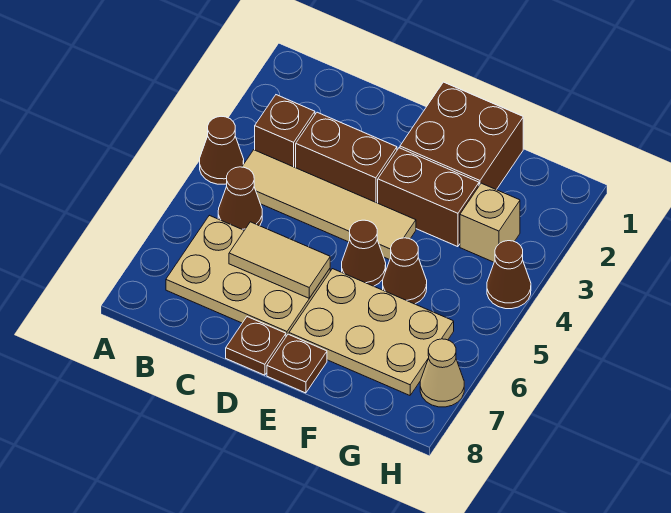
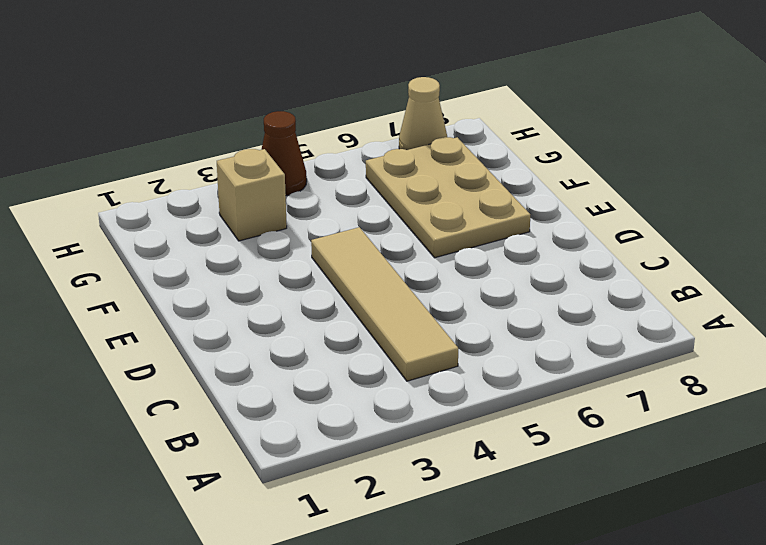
none -> brown cone A4 level 1
none -> brown brick B3 level 1
none -> brown cone B5 level 1

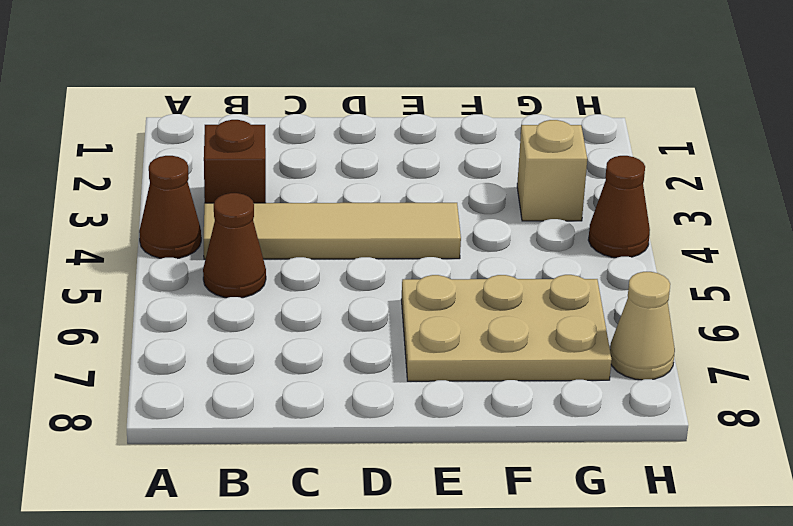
none -> tan plate B6:D7 level 1
none -> brown brick C3:D3 level 1
none -> brown plate D8 level 1

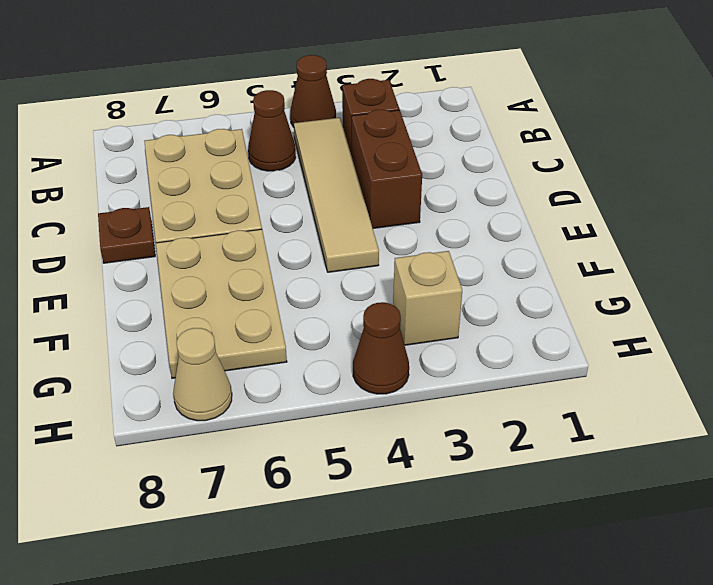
none -> brown brick E1:F2 level 1
none -> brown brick E3:F3 level 1
none -> brown cone E5 level 1

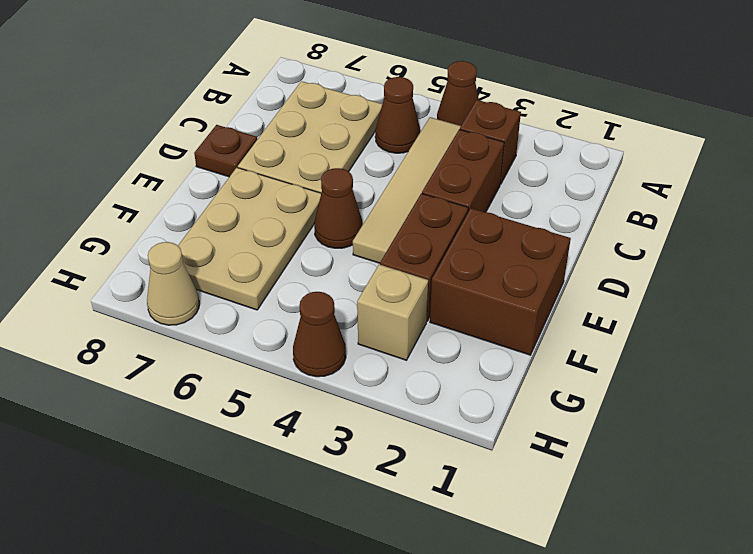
none -> brown plate E8 level 1
none -> brown cone F5 level 1
none -> tan tile C6:D6 level 2

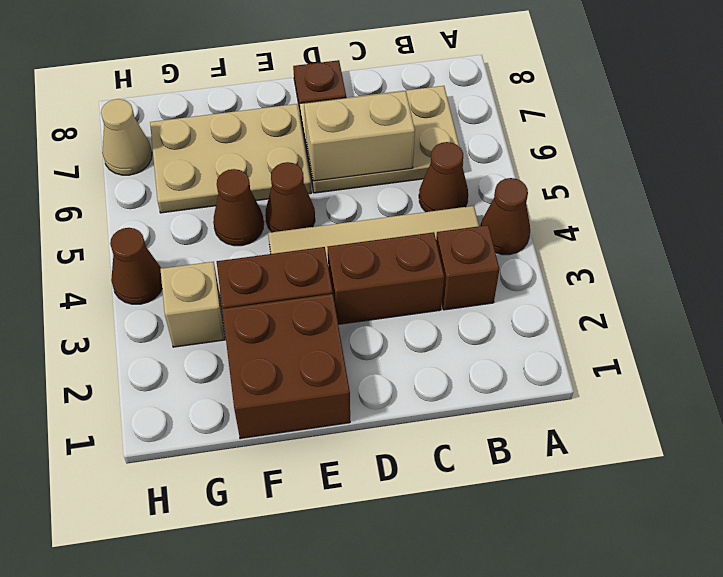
tan brick C6:D6 level 2 -> tan tile C6:D6 level 2
none -> brown plate E8 level 1

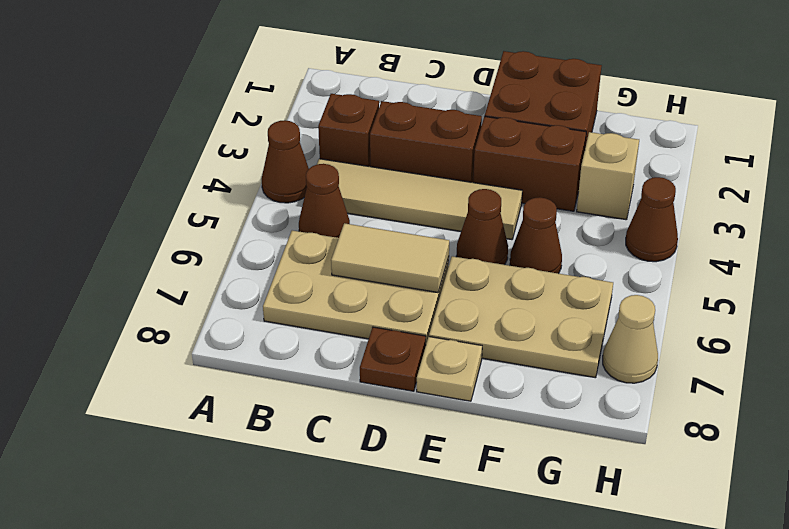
tan plate E8 level 1 -> brown plate E8 level 1

